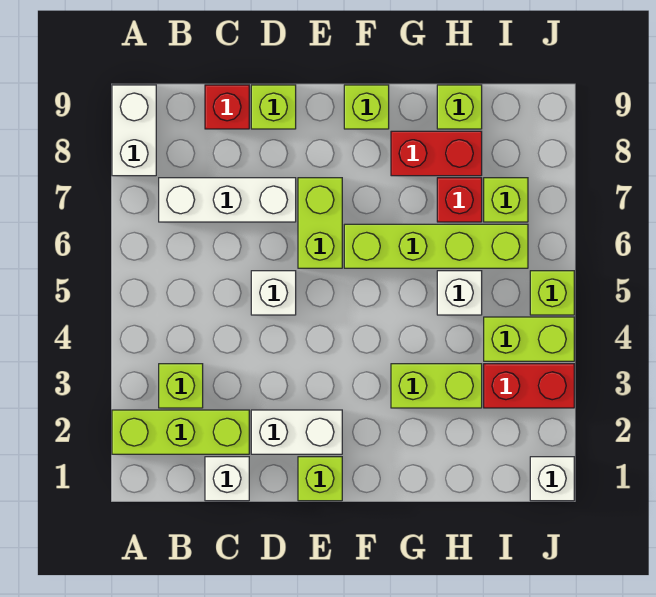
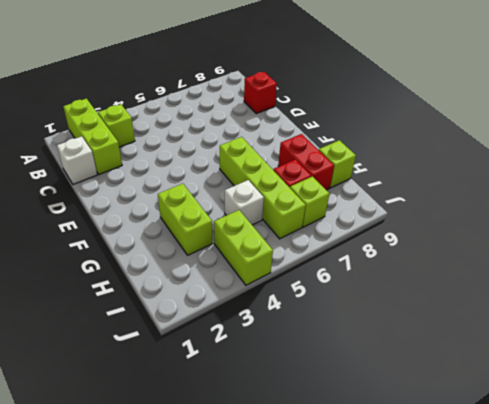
none -> white brick A8:A9 level 1
none -> white brick B7:D7 level 1
none -> white brick D2:E2 level 1

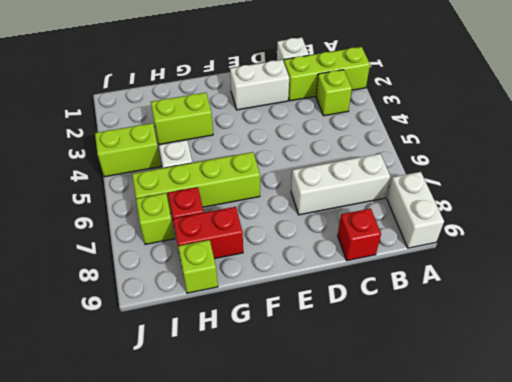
none -> white brick D5 level 1
none -> lime brick D9 level 1
none -> lime brick E1 level 1

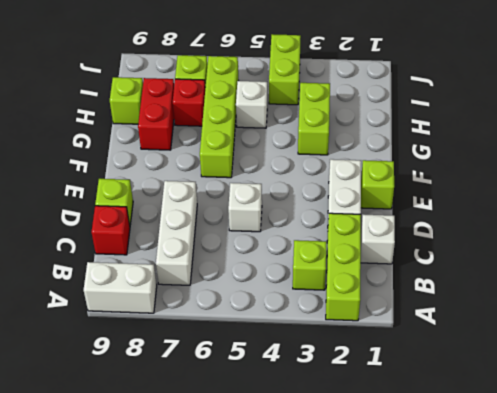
none -> lime brick E6:E7 level 1
none -> lime brick F9 level 1
none -> red brick I3:J3 level 1

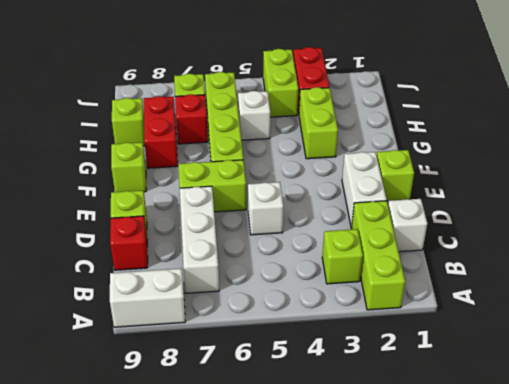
none -> white brick J1 level 1
none -> lime brick J5 level 1

